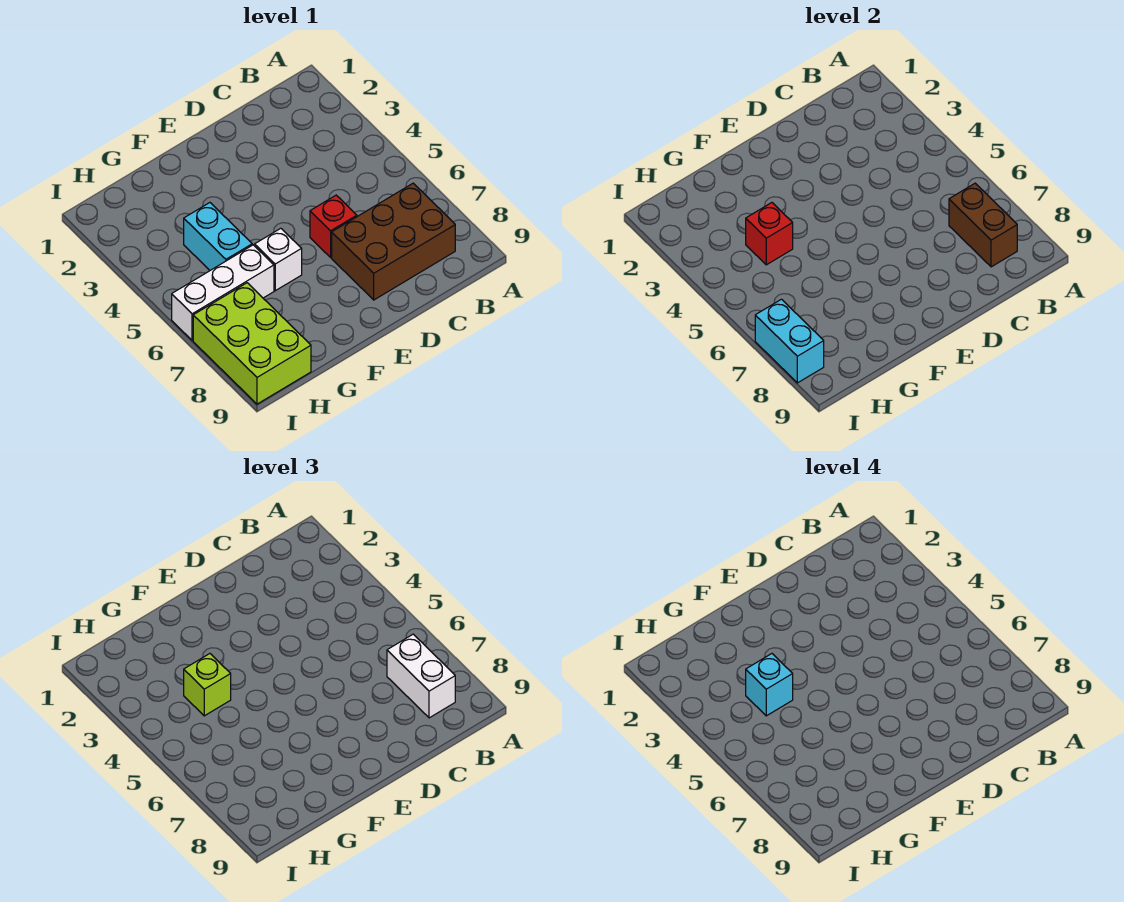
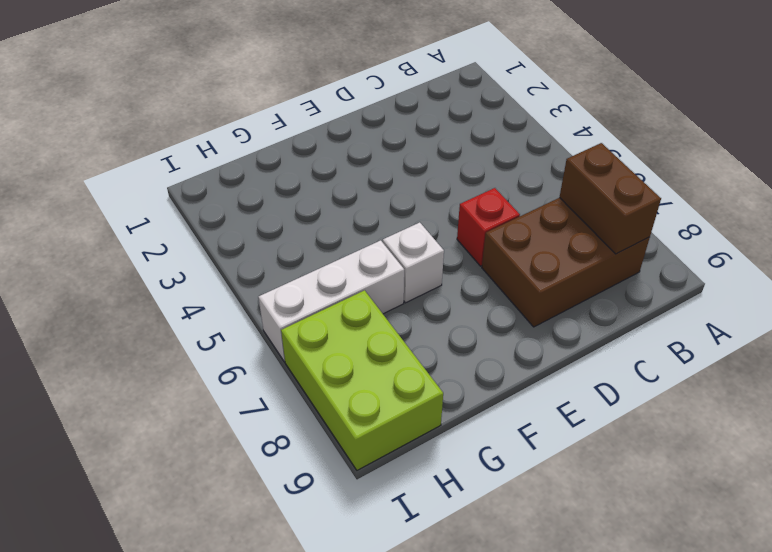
none -> cyan brick G4:G5 level 1
none -> red brick G4 level 2
none -> cyan brick I7:I8 level 2

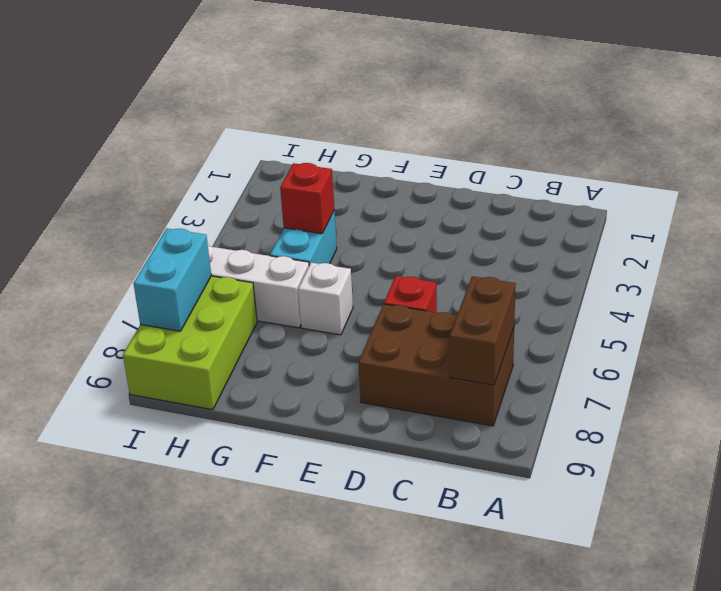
none -> white brick B7:B8 level 3
none -> lime brick G4 level 3
none -> cyan brick G4 level 4

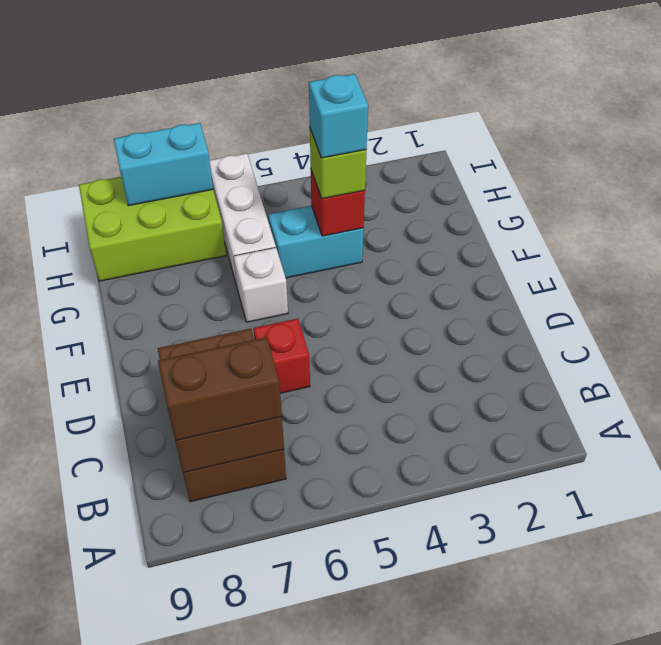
brown brick B7:B8 level 3 -> white brick B7:B8 level 3

